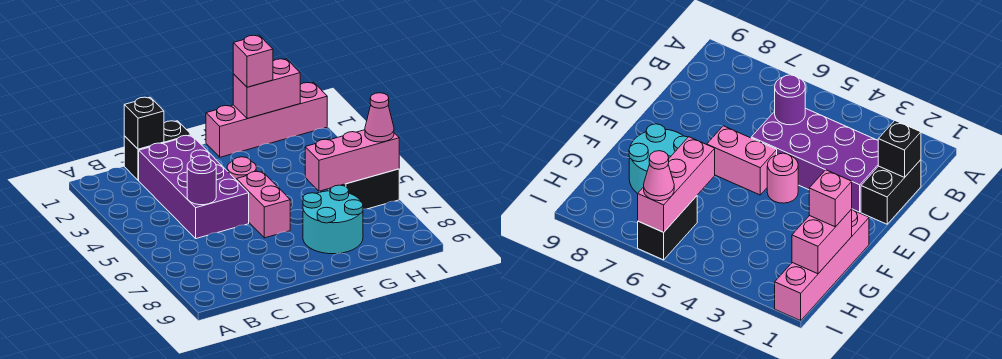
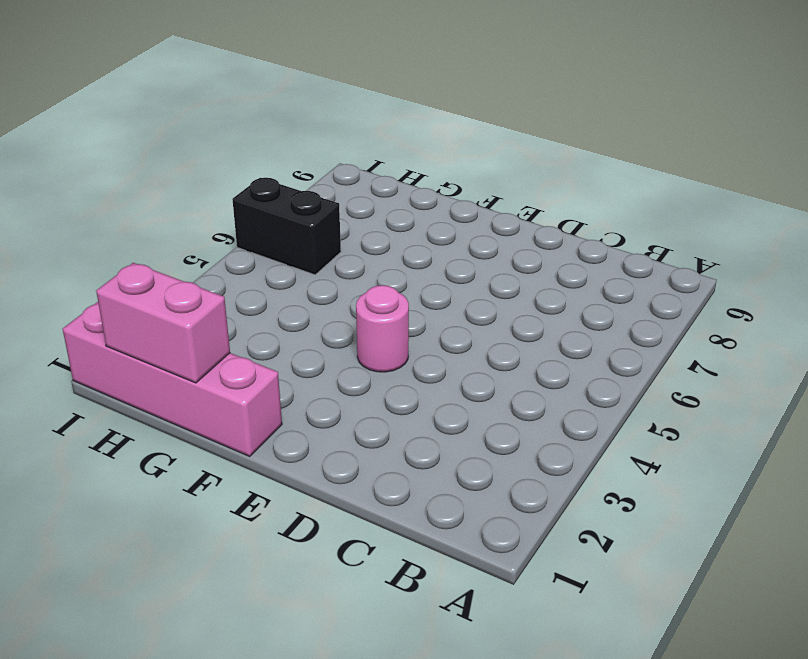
none -> black brick C1:D1 level 1
none -> purple brick C2:D5 level 1
none -> pink brick E5:E6 level 1

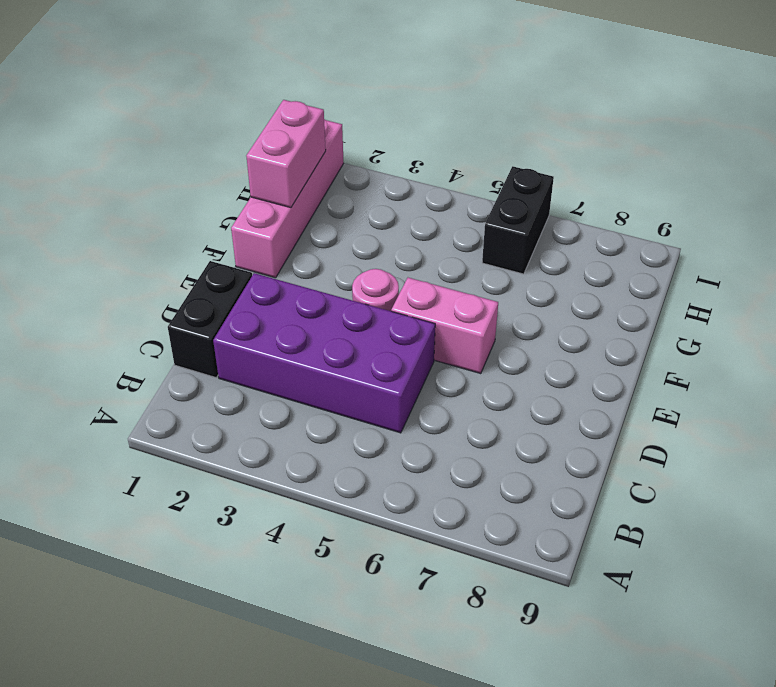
none -> cyan round brick F7:G8 level 1
none -> black brick C1 level 2
none -> purple round brick C5 level 2

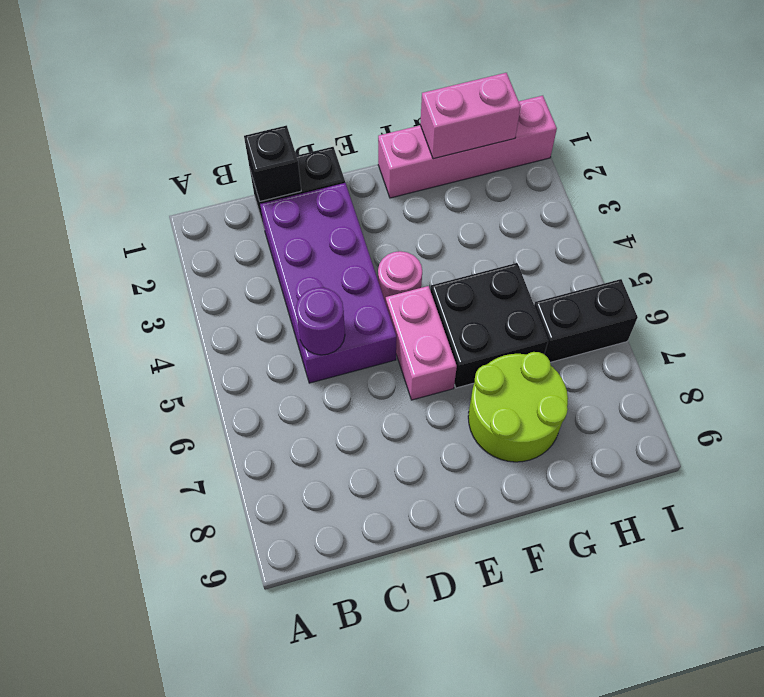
black brick F5:G6 level 1 -> none
lime round brick F7:G8 level 1 -> cyan round brick F7:G8 level 1
none -> pink brick G6:I6 level 2
none -> pink brick G1 level 3
none -> pink cone I6 level 3

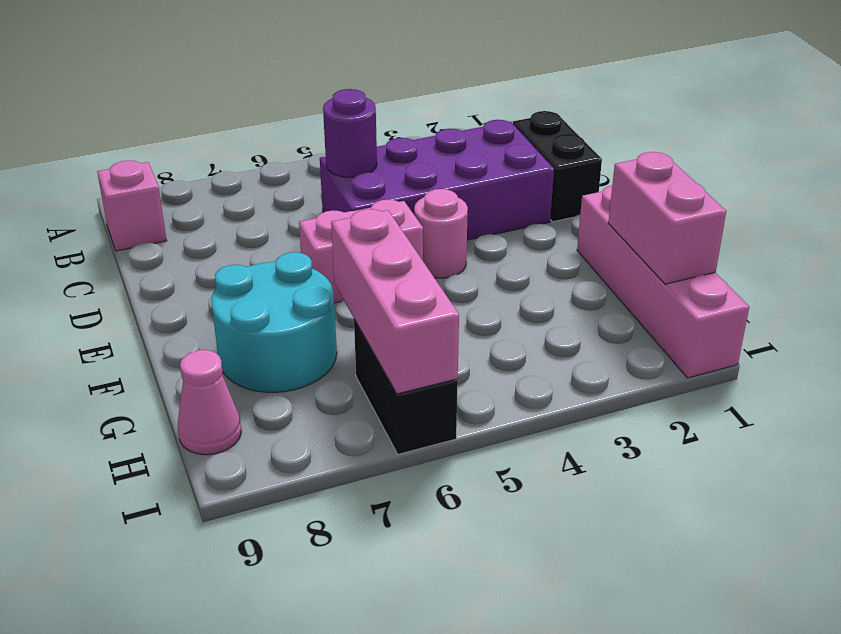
pink brick B9 level 1 -> pink brick G1 level 3
pink cone H9 level 1 -> pink cone I6 level 3
none -> black brick C1 level 2

